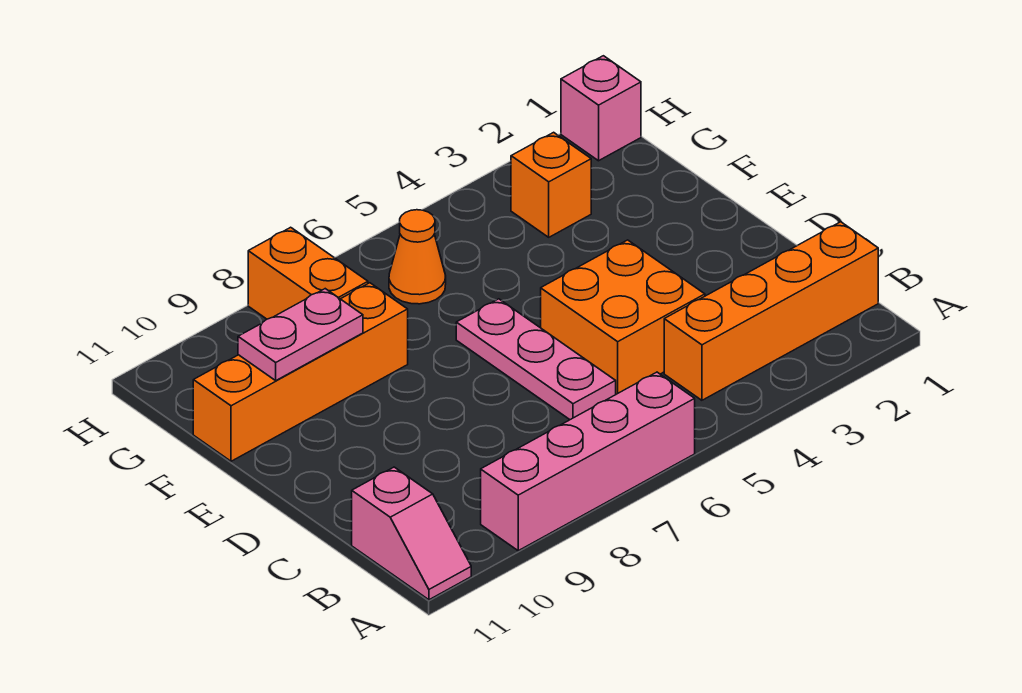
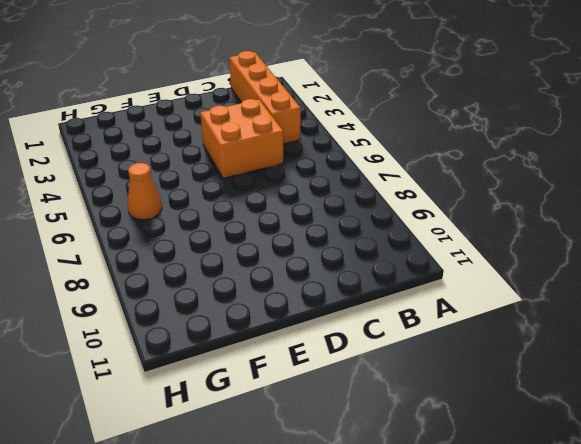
none -> pink brick A6:A9 level 1
none -> pink slope A11:B11 level 1 top B

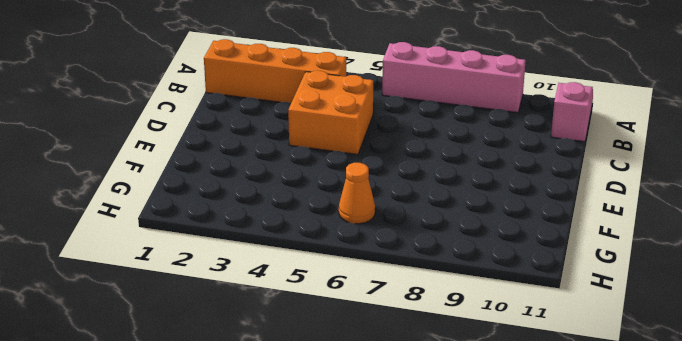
none -> pink plate C6:E6 level 1
none -> orange brick F8:F11 level 1

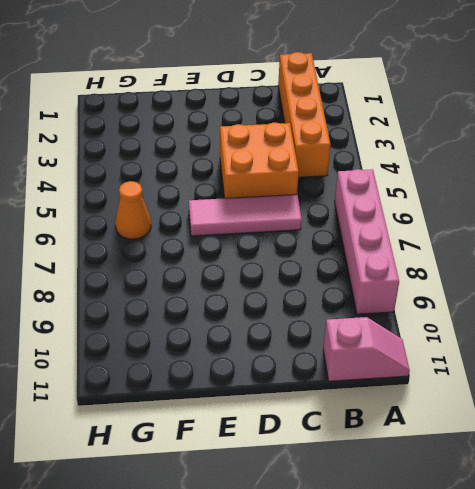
pink tile C6:E6 level 1 -> pink plate C6:E6 level 1
none -> orange brick F8:F11 level 1
none -> orange brick G3 level 1

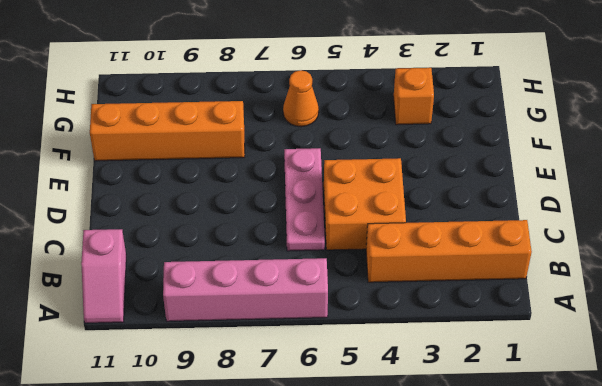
none -> orange brick G8:H8 level 1
none -> pink brick H1 level 1

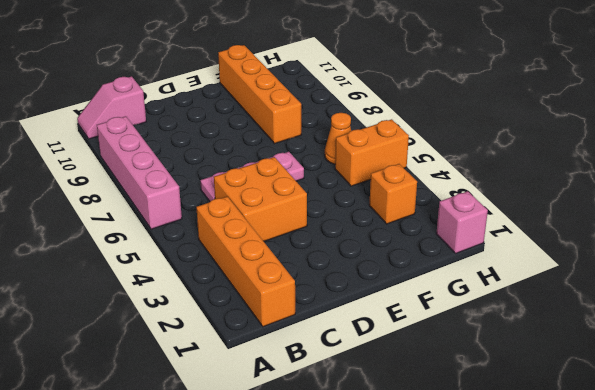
orange brick G5:H5 level 1 -> orange brick G8:H8 level 1
none -> pink plate F9:F10 level 2

